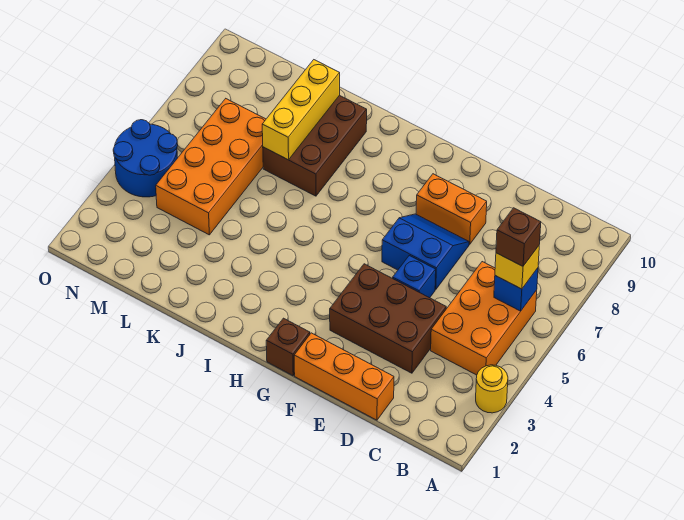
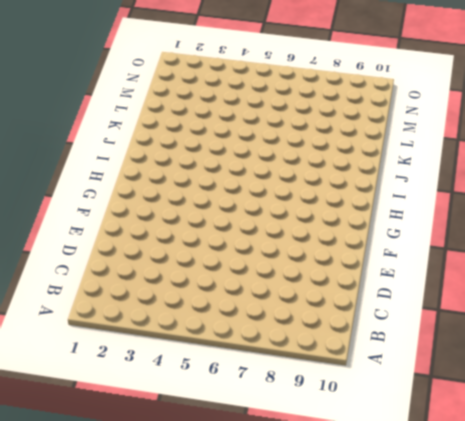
none -> yellow round brick A3 level 1
none -> orange brick B4:C6 level 1
none -> orange brick D1:F1 level 1

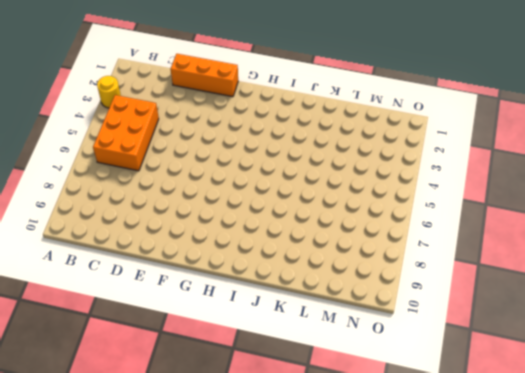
none -> brown brick D3:F4 level 1
none -> blue brick E5 level 1
none -> blue slope E6:F7 level 1 top 6

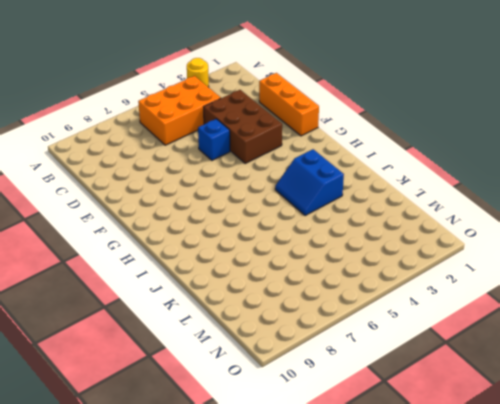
blue slope I3:J4 level 1 top 3 -> blue slope E6:F7 level 1 top 6
none -> orange brick E8:F8 level 1
none -> brown brick G1 level 1
none -> brown brick J7:K9 level 1

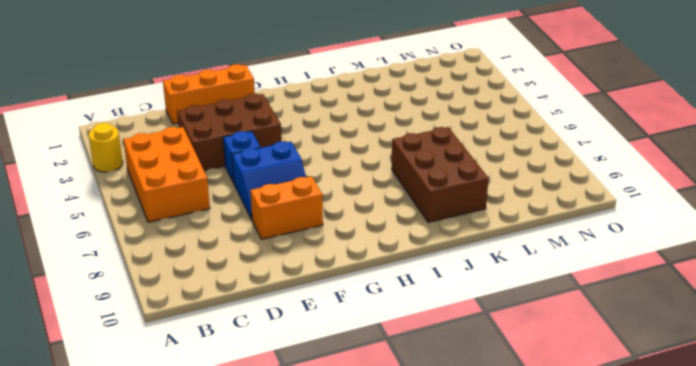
none -> brown brick G1 level 1
none -> orange brick L4:M7 level 1
none -> blue round brick N4:O5 level 1

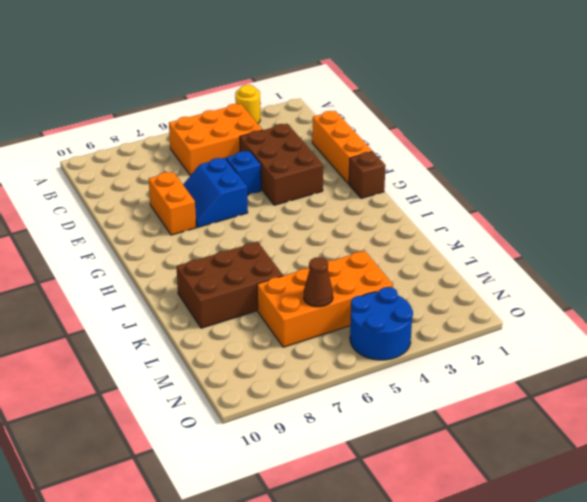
brown cone M6 level 2 -> none
none -> blue brick B6 level 2
none -> yellow brick K7:K9 level 2
none -> yellow brick B6 level 3

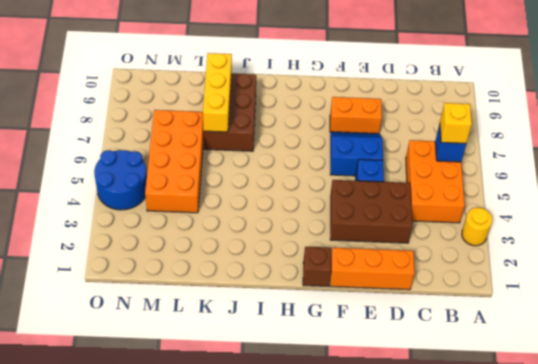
none -> brown brick B6 level 4

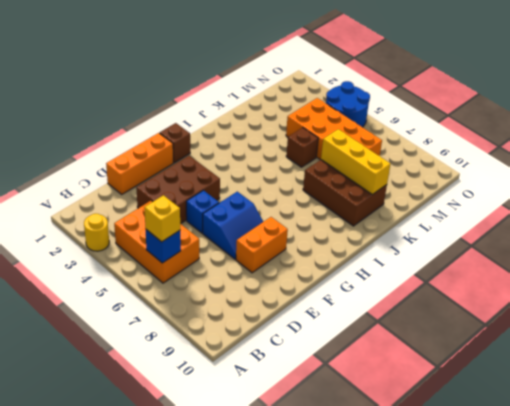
brown brick K5 level 1 -> brown brick B6 level 4

